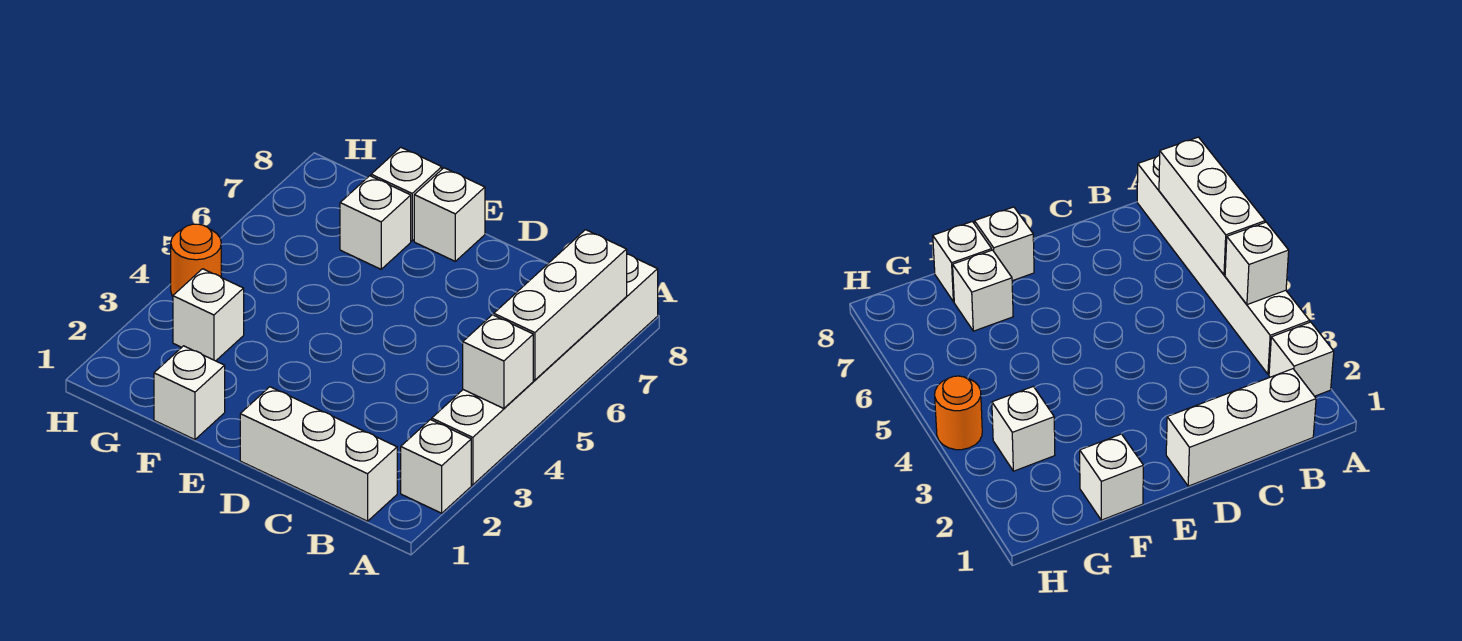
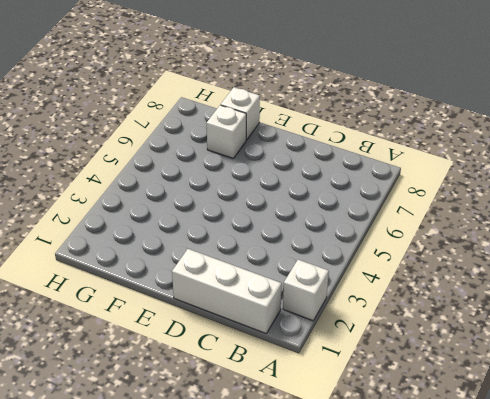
none -> white brick A3:A8 level 1
none -> white brick E8 level 1

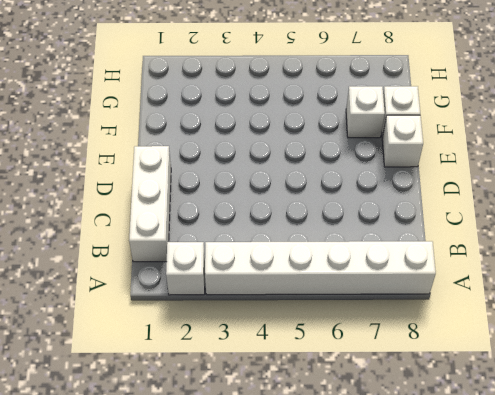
none -> white brick F1 level 1
none -> white brick G3 level 1

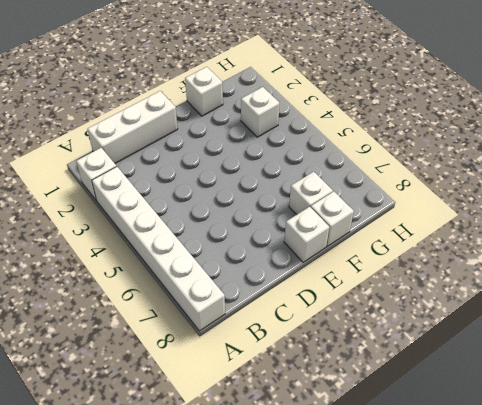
none -> orange round brick H4 level 1
none -> white brick A4 level 2

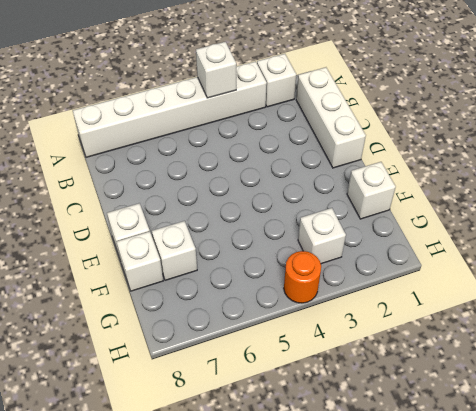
none -> white brick A5:A7 level 2

